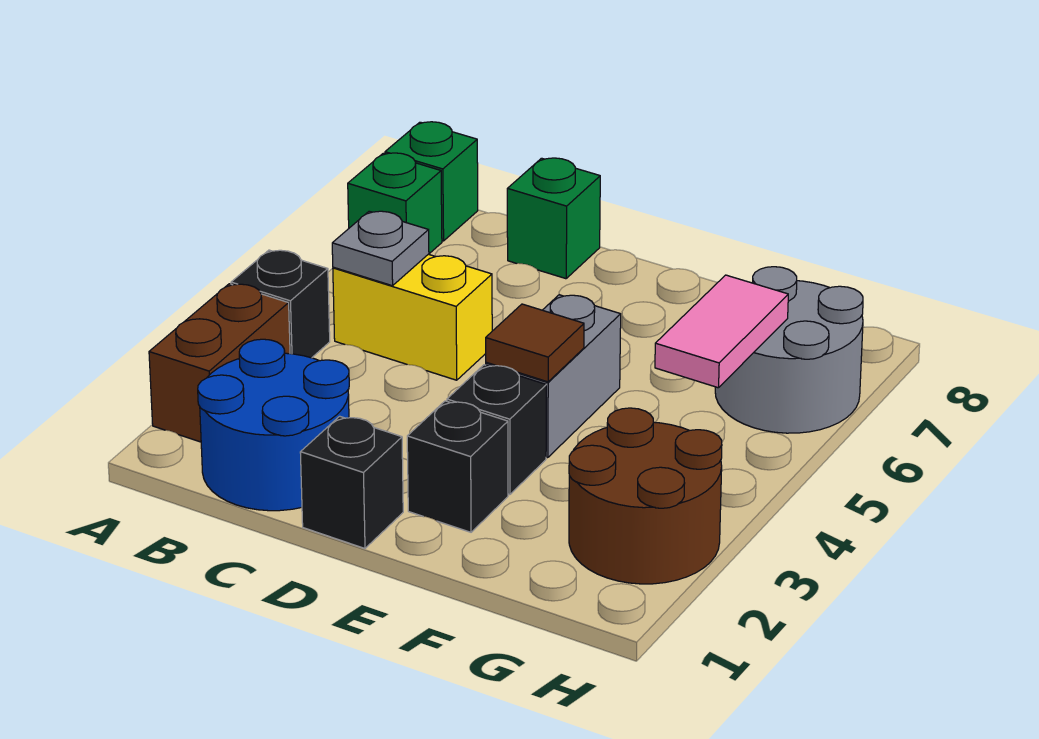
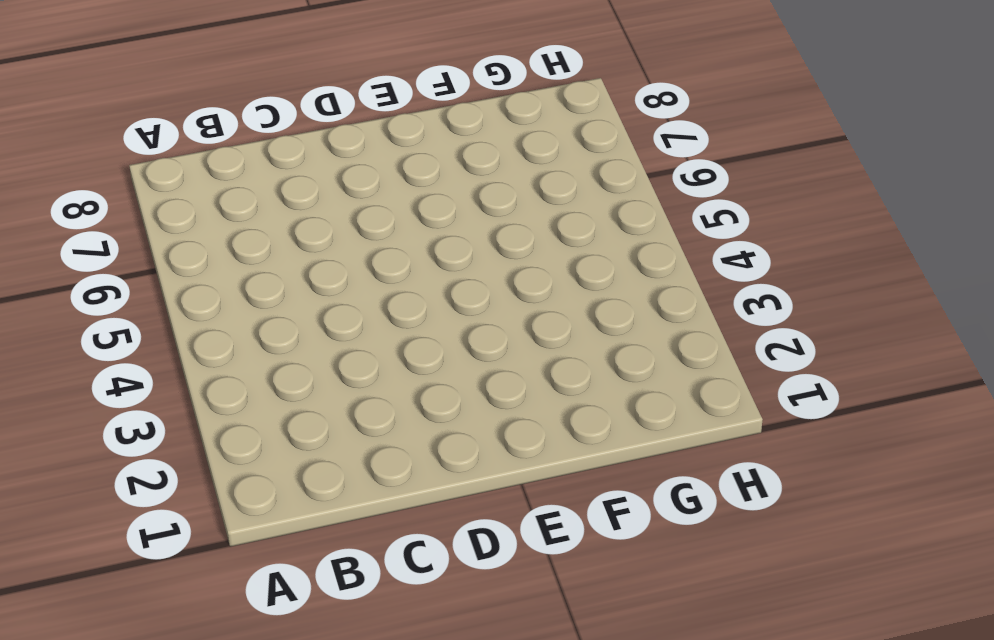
none -> brown brick A2:A3 level 1
none -> black brick A4 level 1
none -> green brick A7 level 1

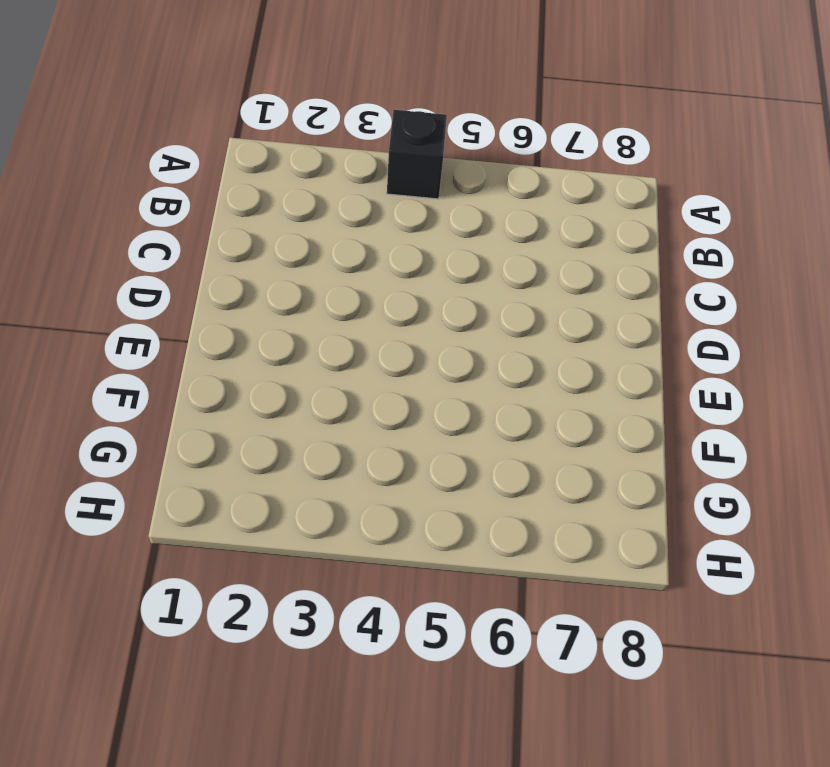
none -> brown brick A2:A3 level 1
none -> green brick A7 level 1
none -> green brick A8 level 1

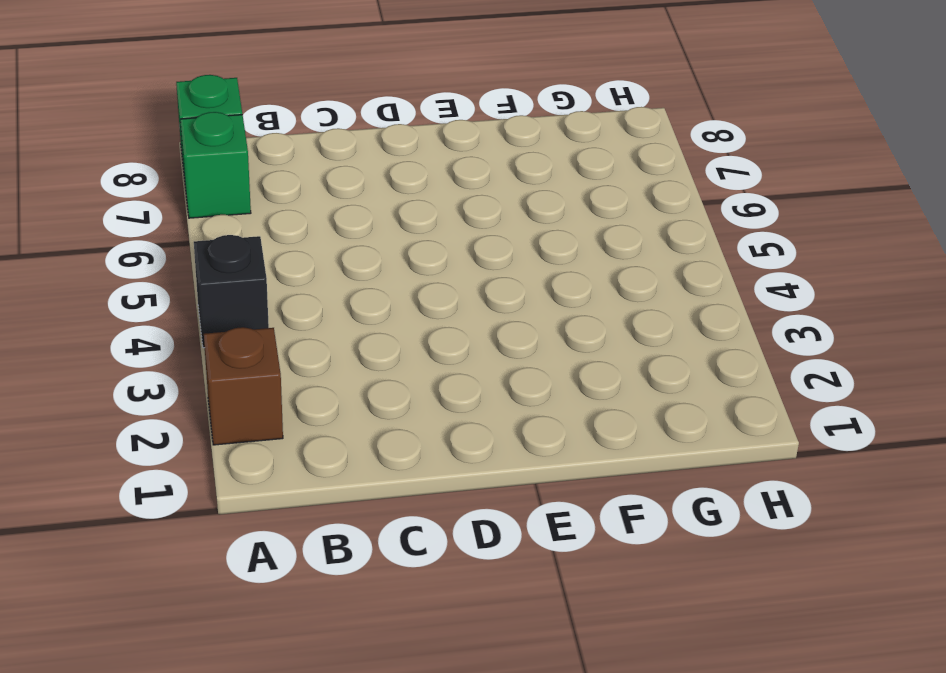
brown brick A2 level 1 -> brown brick A2:A3 level 1
none -> blue round brick B1:C2 level 1
none -> yellow brick B5:C5 level 1
none -> green brick C8 level 1

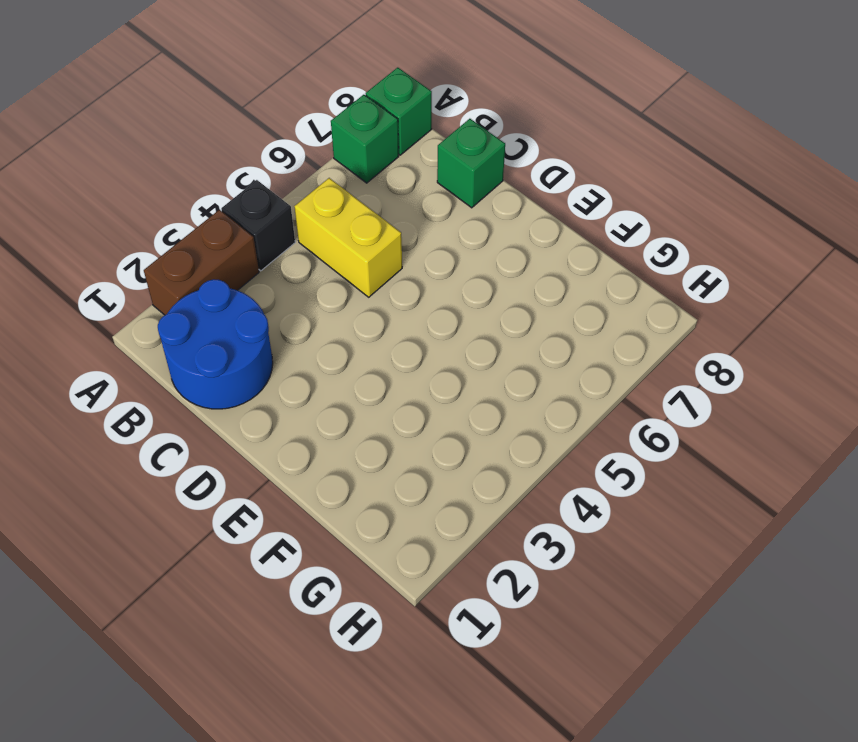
none -> black brick D1 level 1
none -> black brick E2 level 1
none -> black brick E3 level 1

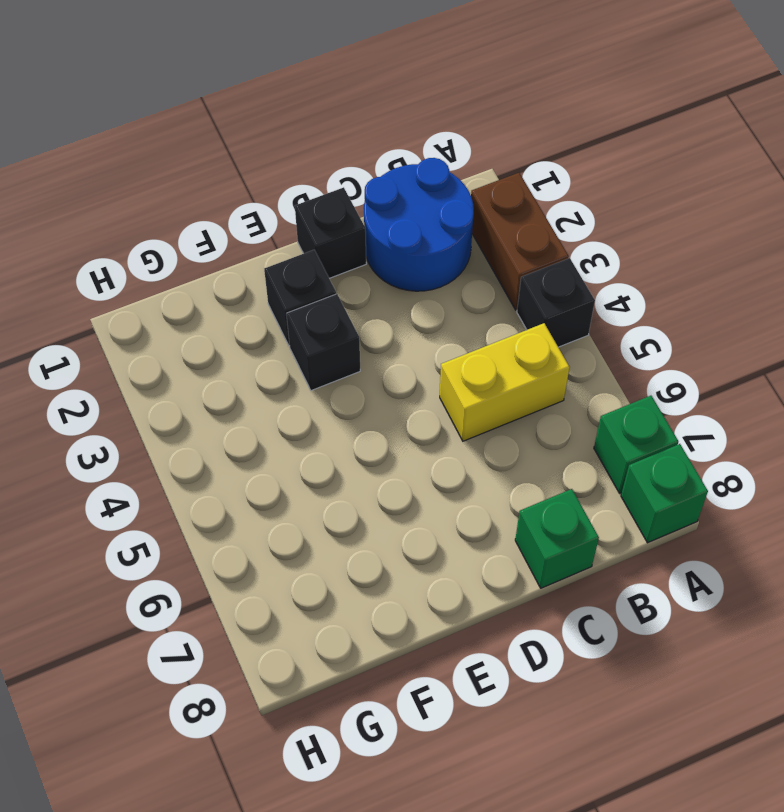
none -> grey brick E4:E5 level 1
none -> brown round brick G2:H3 level 1
none -> grey round brick G6:H7 level 1

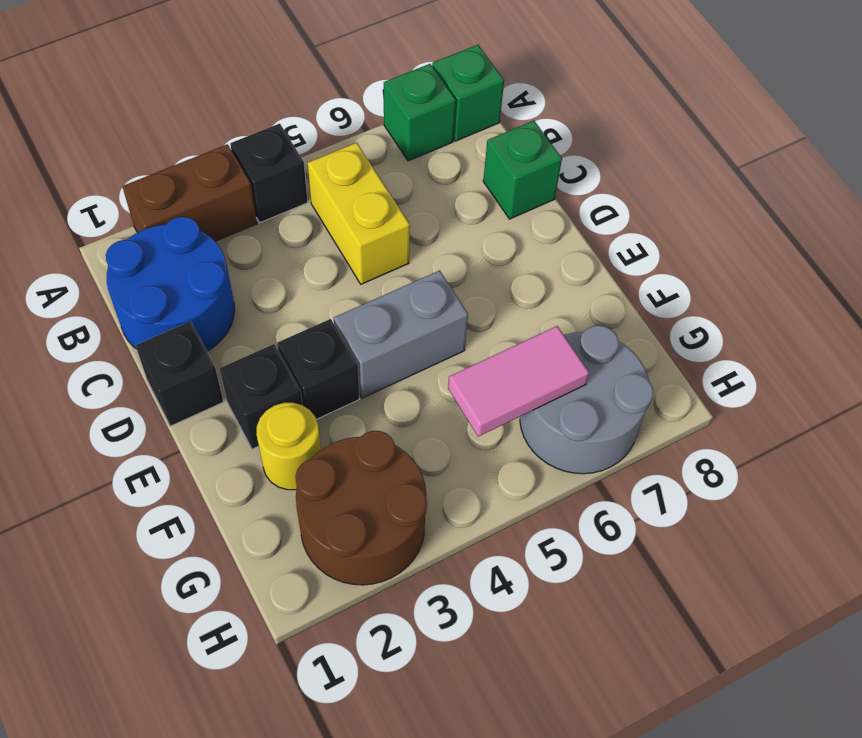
yellow round brick F2 level 1 -> none
none -> grey plate B5 level 2
none -> brown tile E4 level 2

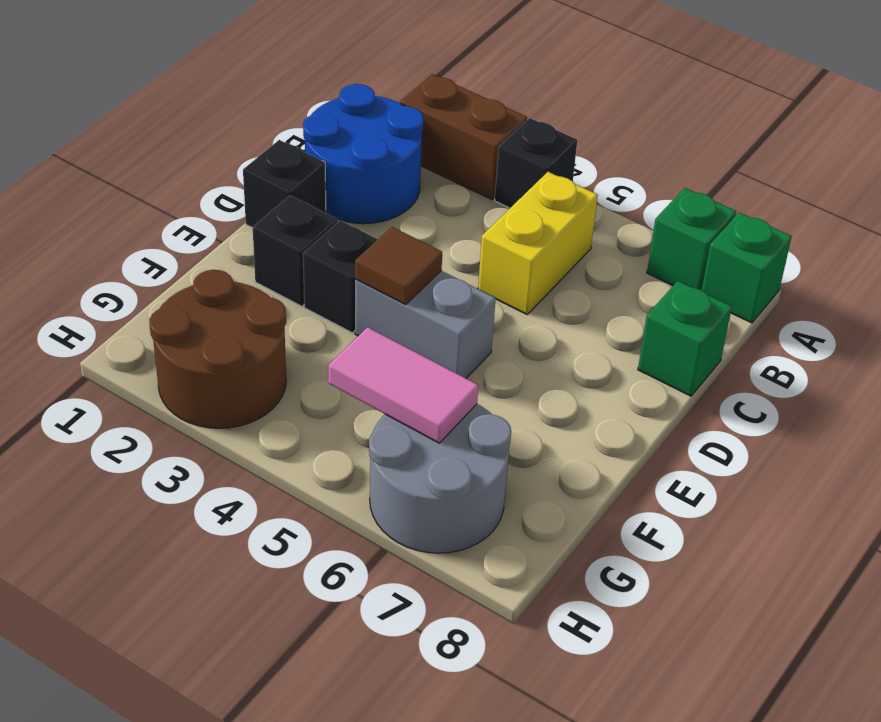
none -> grey plate B5 level 2

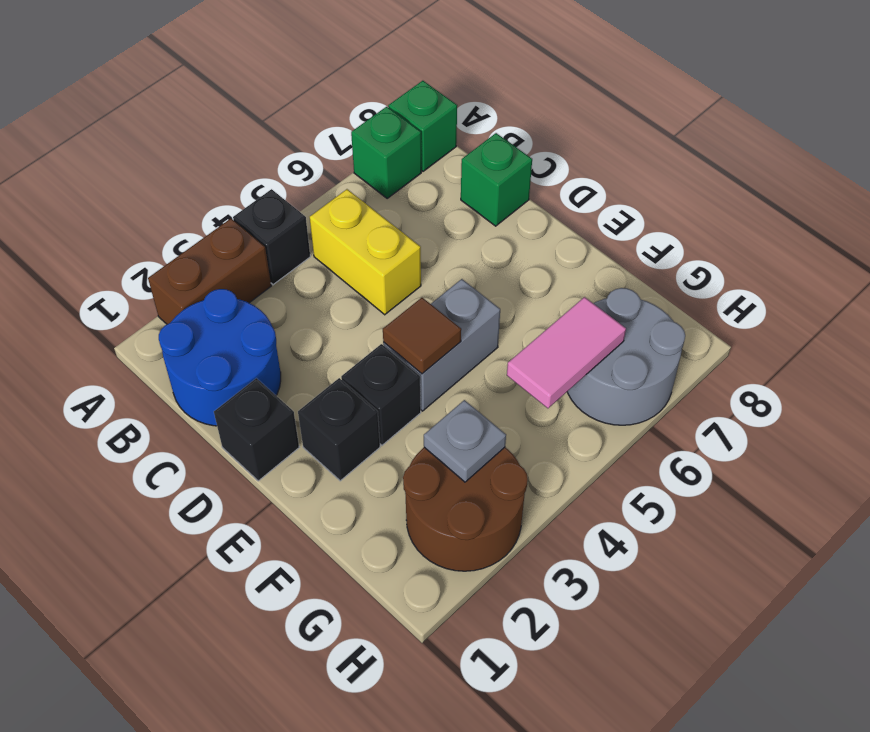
grey plate G3 level 2 -> grey plate B5 level 2

